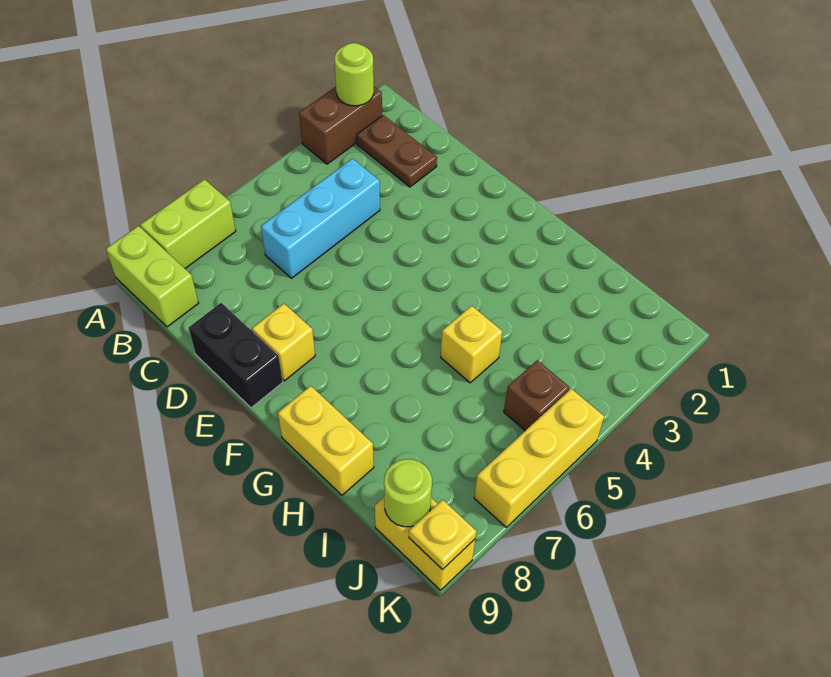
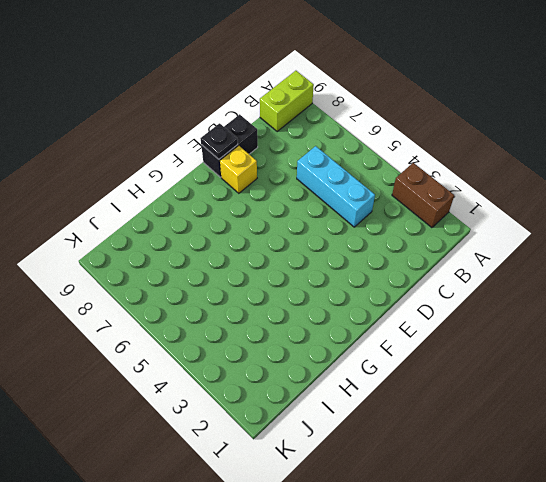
black plate E9 level 2 -> none
none -> lime brick A7:A8 level 1
none -> brown plate B2:C2 level 1
none -> yellow brick G9:H9 level 1

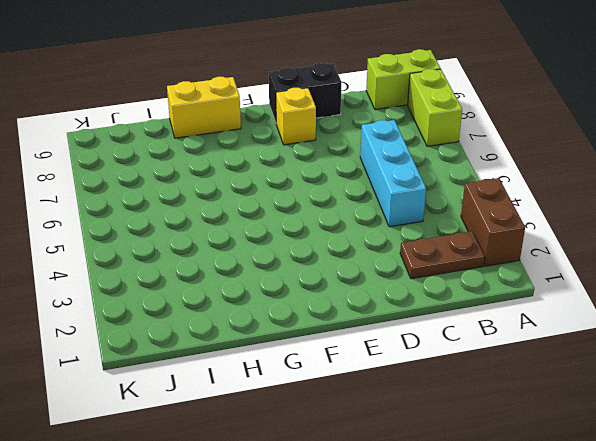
none -> yellow brick H5 level 1
none -> brown brick J5 level 1
none -> yellow brick J9:K9 level 1

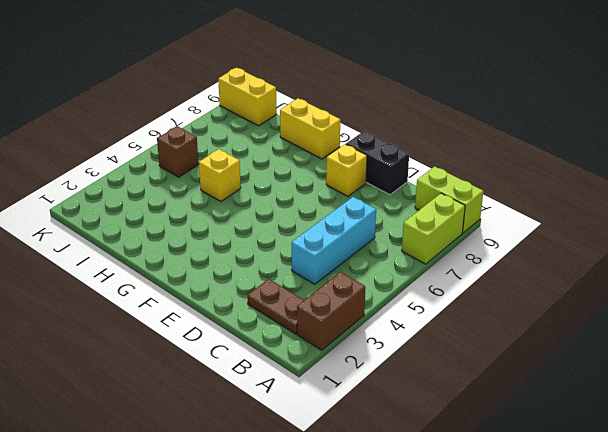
none -> yellow brick K5:K7 level 1
none -> lime round brick A2 level 2
none -> lime round brick J9 level 2

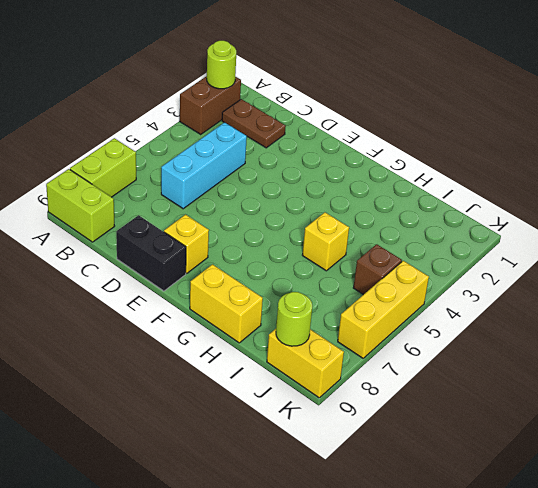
none -> yellow plate K9 level 2

